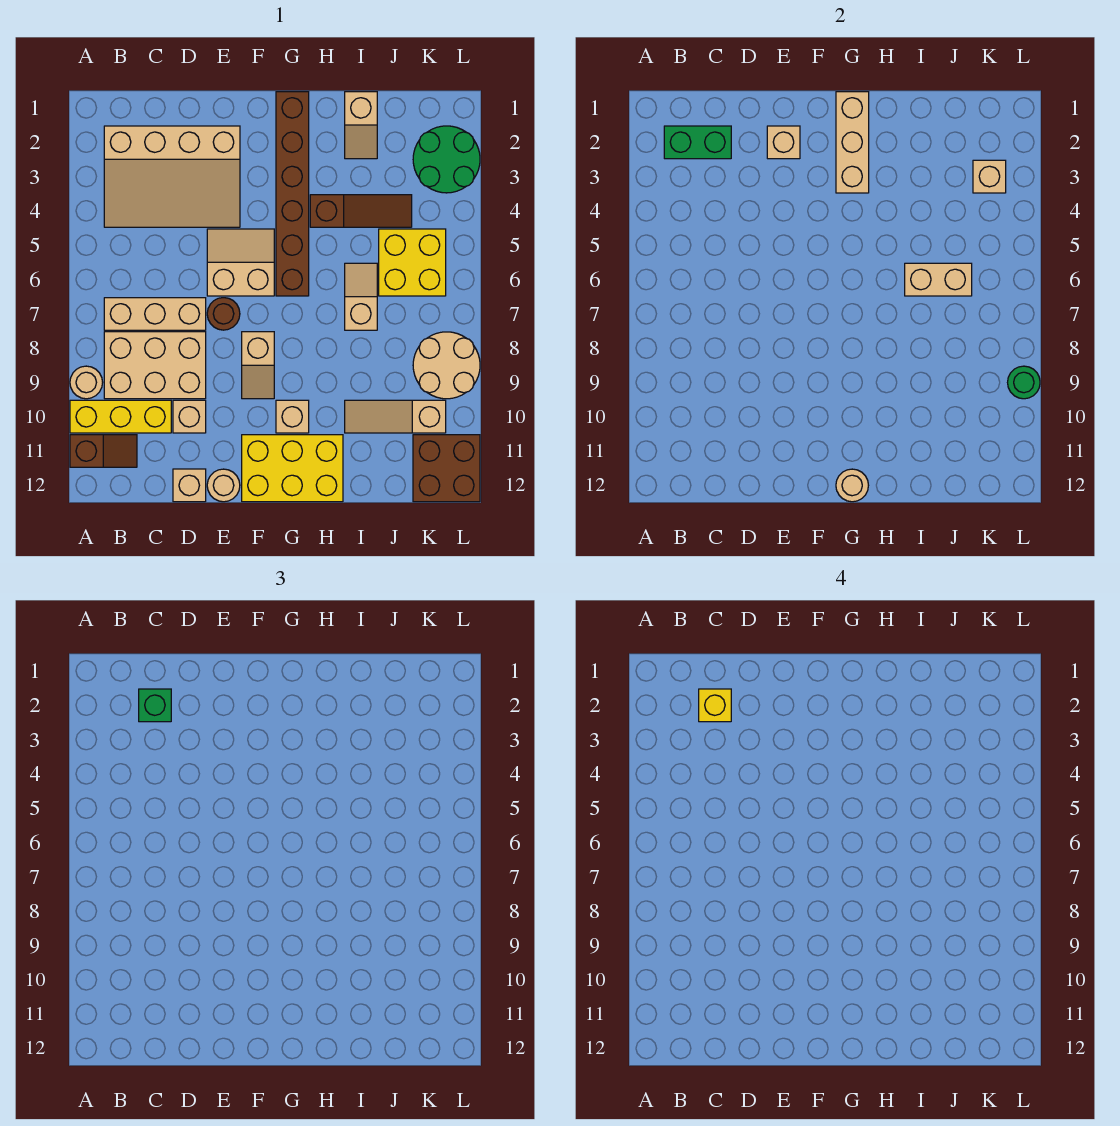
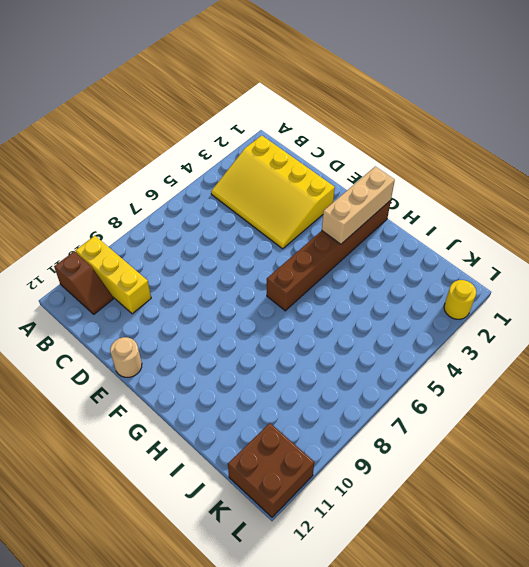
yellow slope B2:E4 level 1 top 2 -> tan slope B2:E4 level 1 top 2
yellow round brick L2 level 1 -> green round brick K2:L3 level 1
none -> tan round brick A9 level 1
none -> tan brick B7:D7 level 1
none -> tan brick B8:D9 level 1
none -> tan brick D10 level 1

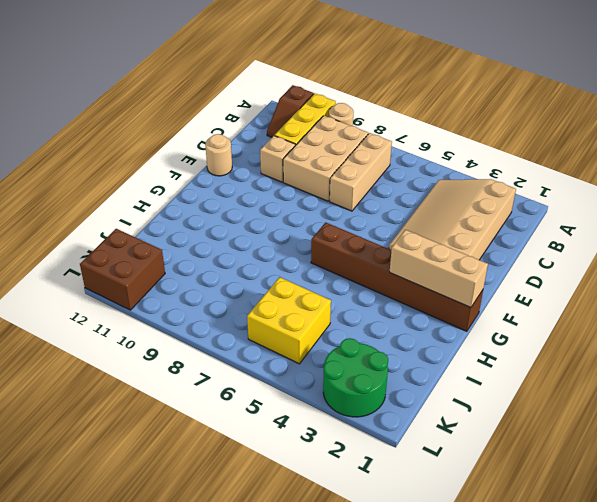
none -> tan brick D12 level 1
none -> tan slope E5:F6 level 1 top 6
none -> brown round brick E7 level 1
none -> tan slope F8:F9 level 1 top 8

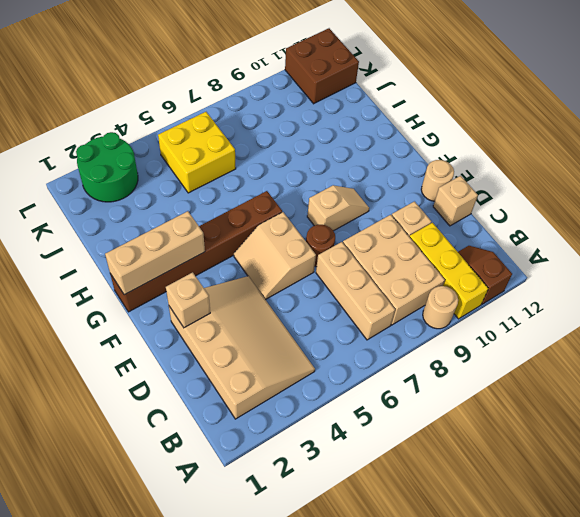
none -> yellow brick F11:H12 level 1
none -> tan brick G10 level 1
none -> brown slope H4:J4 level 1 top H
none -> tan slope I1:I2 level 1 top 1

